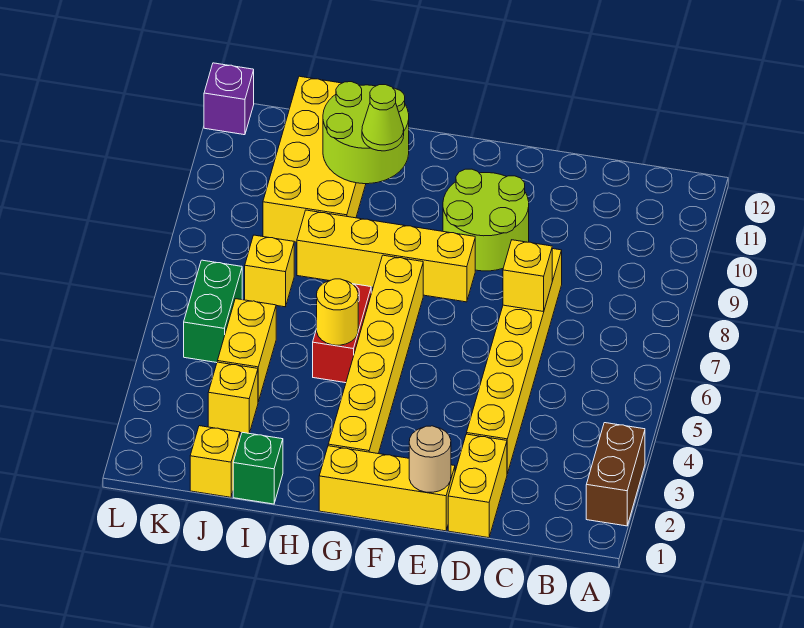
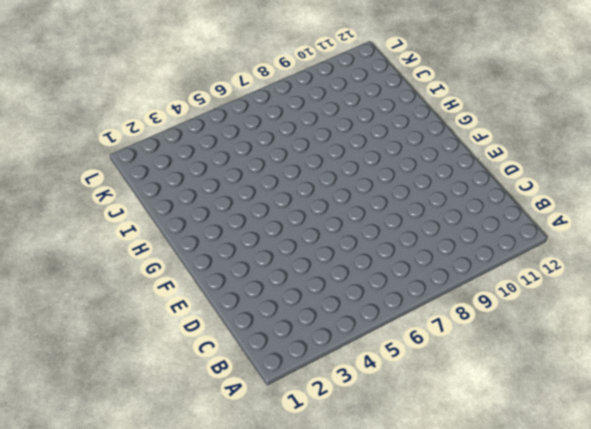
none -> brown brick A2:A3 level 1
none -> yellow brick D1:D2 level 1
none -> yellow brick D3:D8 level 1

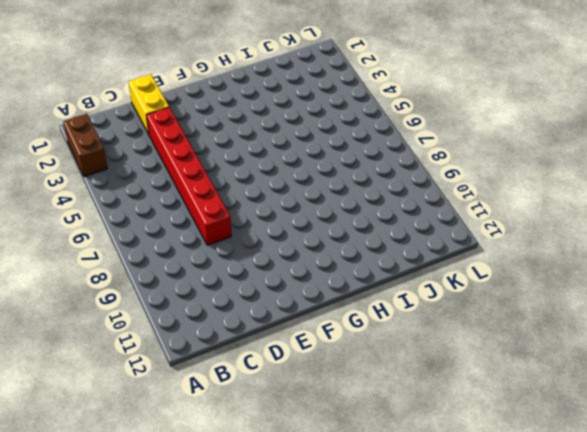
red brick D3:D8 level 1 -> yellow brick D3:D8 level 1
none -> yellow brick E1:G1 level 1
none -> lime round brick E9:F10 level 1
none -> yellow brick F8:I8 level 1

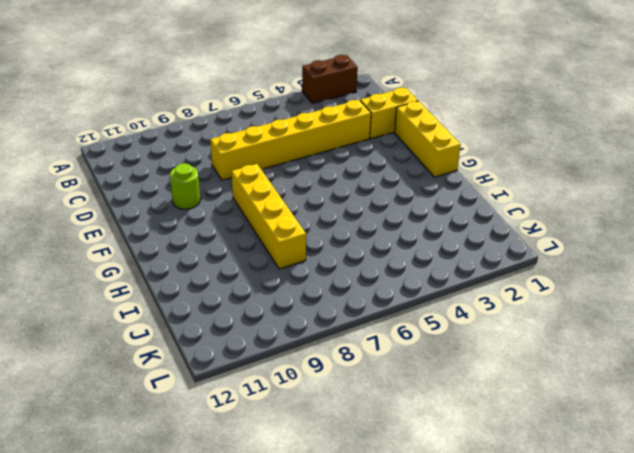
lime round brick E10 level 1 -> lime round brick E9:F10 level 1
none -> yellow brick G2:G7 level 1
none -> red brick H5:H6 level 1
none -> green brick I1 level 1

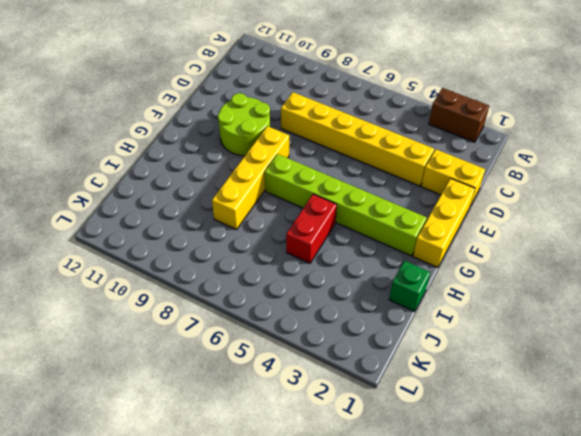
lime brick G2:G7 level 1 -> yellow brick G2:G7 level 1
red brick H5:I5 level 1 -> red brick H5:H6 level 1
none -> yellow brick I9:J12 level 1
none -> yellow brick J1 level 1
none -> yellow brick J3 level 1

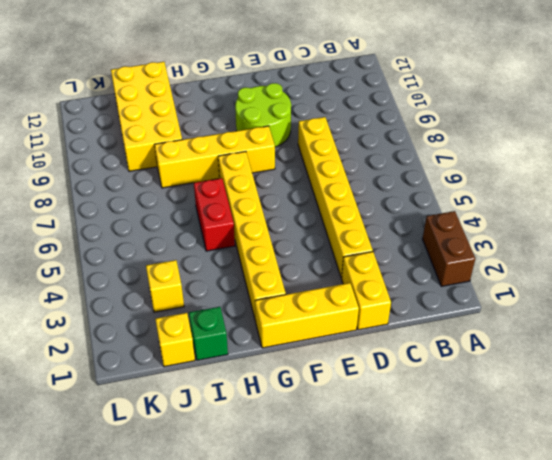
none -> yellow brick J4:J5 level 1
none -> yellow brick J7 level 1
none -> green brick K5:K6 level 1

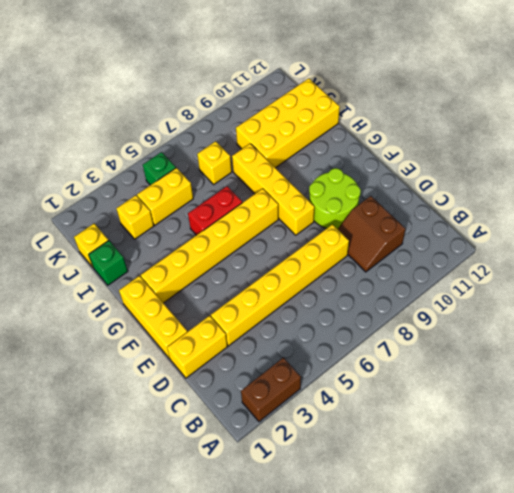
brown slope C9:D10 level 1 top 10 -> none
green brick K5 level 1 -> green brick K5:K6 level 1
none -> purple brick L12 level 1
none -> yellow brick D7 level 2
none -> tan round brick E1 level 2

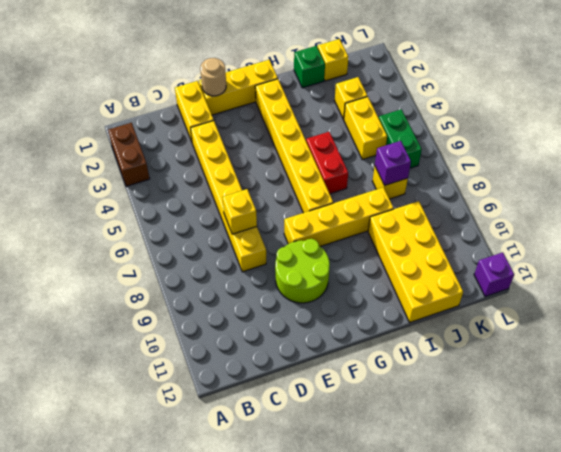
purple brick J7 level 2 -> none
none -> yellow round brick H5 level 2
none -> lime round brick H10:I11 level 2
none -> lime cone H10 level 3

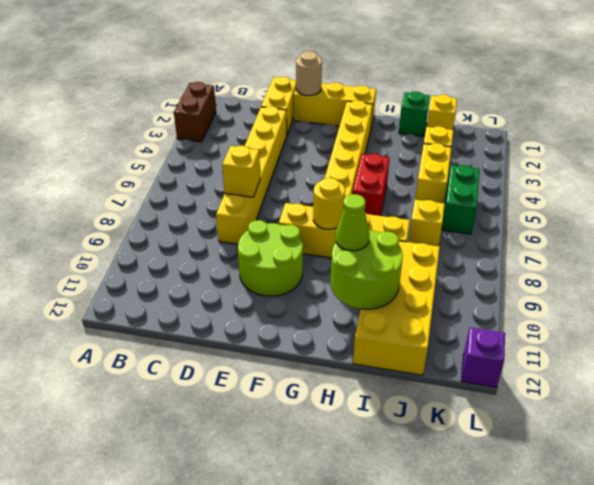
yellow round brick G8 level 2 -> yellow round brick H5 level 2

